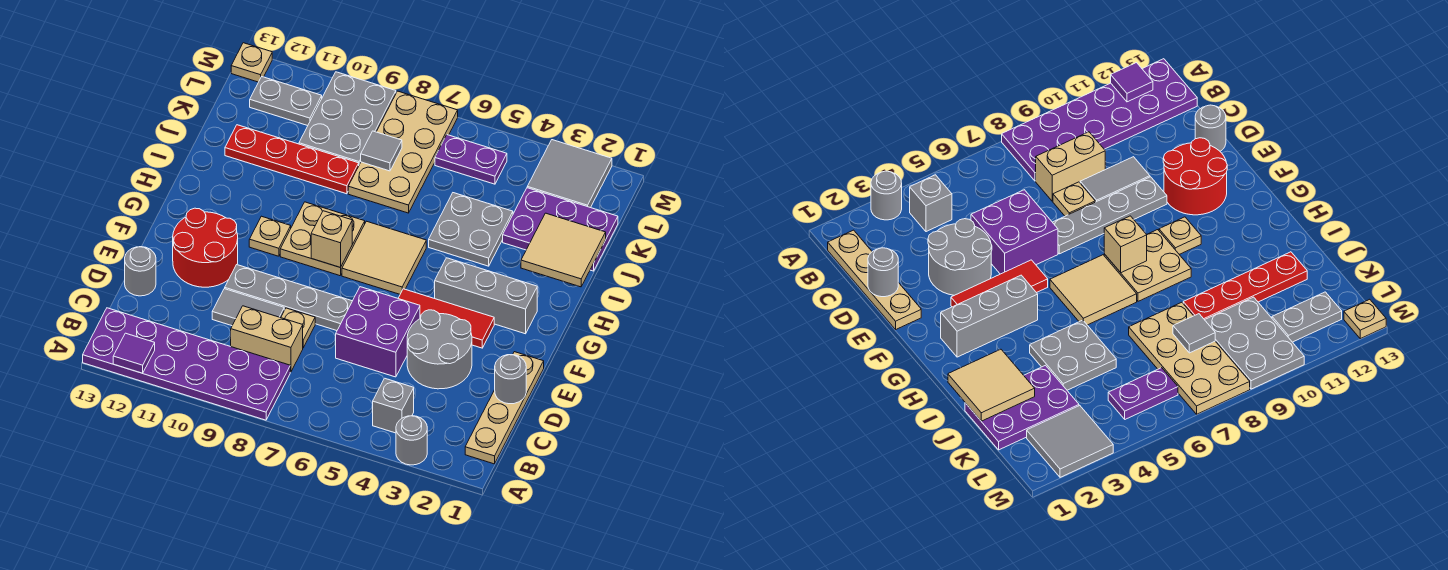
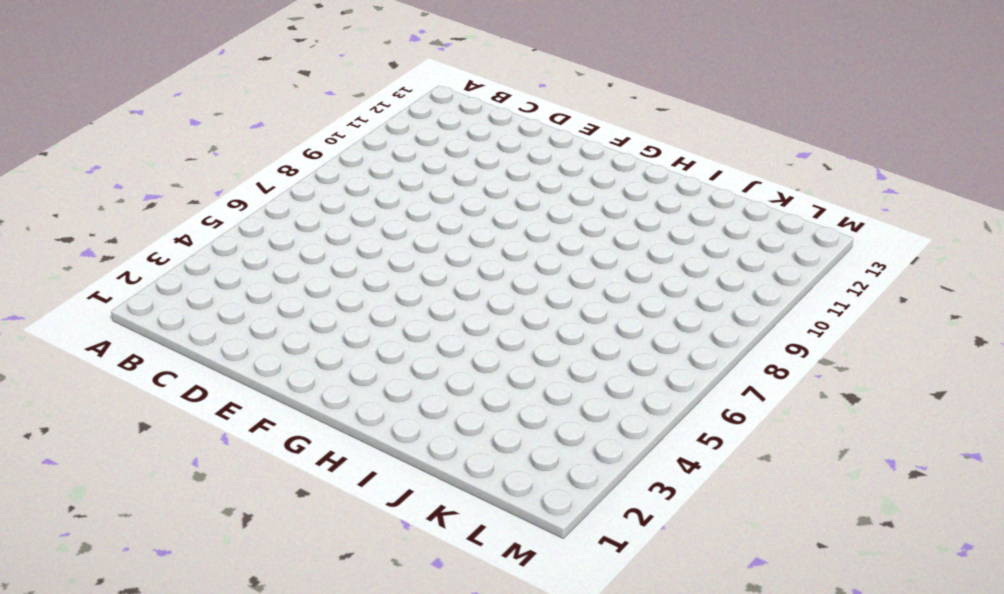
none -> grey round brick A3 level 1
none -> purple plate A8:B13 level 1
none -> tan plate B1:E1 level 1
none -> grey brick B4 level 1

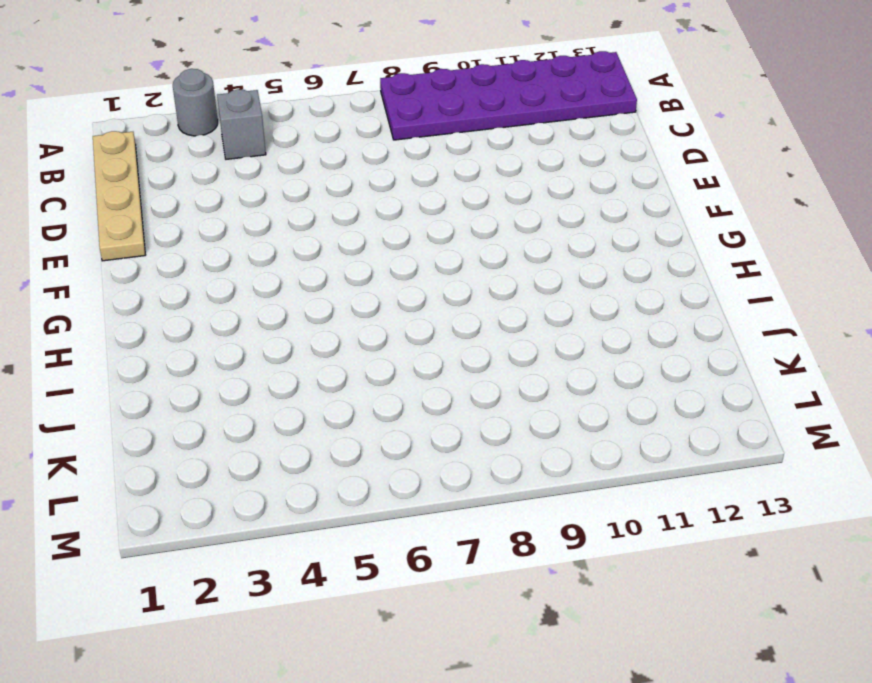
none -> tan brick C8:C9 level 1
none -> grey round brick D3:E4 level 1
none -> purple brick D5:E6 level 1
none -> tan plate D8 level 1

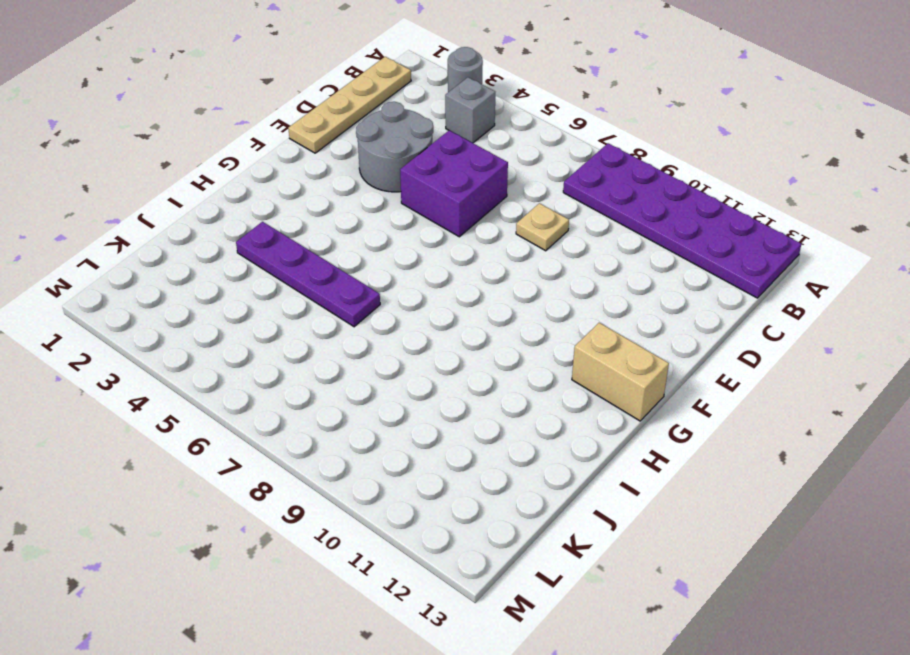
tan brick G12:G13 level 1 -> tan brick C8:C9 level 1
purple plate I3:I6 level 1 -> grey plate I4:J5 level 1
none -> grey tile D9:D10 level 1
none -> grey round brick D13 level 1
none -> grey plate E7:E10 level 1
none -> red round brick E11:F12 level 1

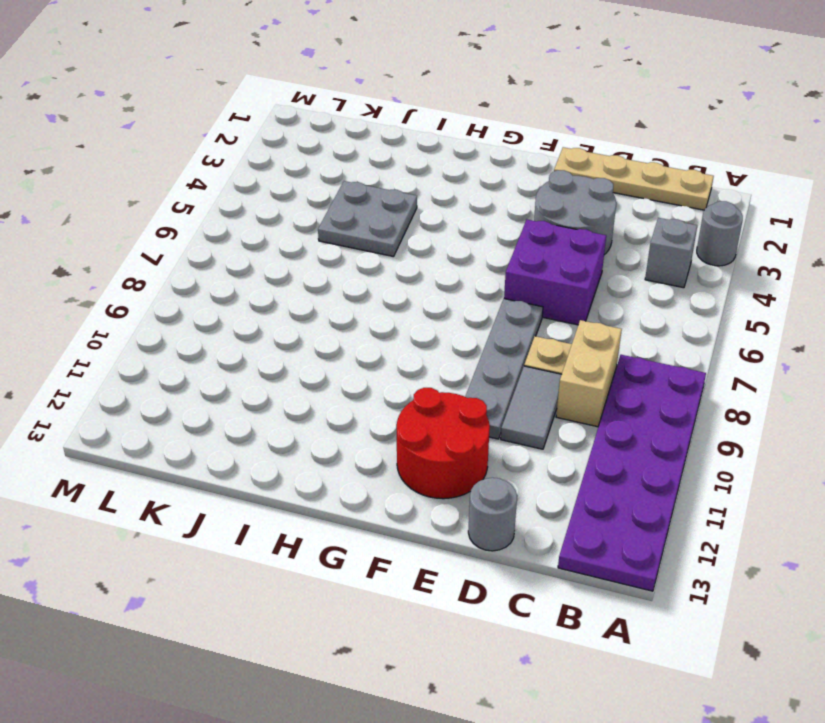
none -> red tile F3:F5 level 1
none -> grey brick G2:G4 level 1
none -> tan tile G6:H7 level 1
none -> tan plate G8:H9 level 1

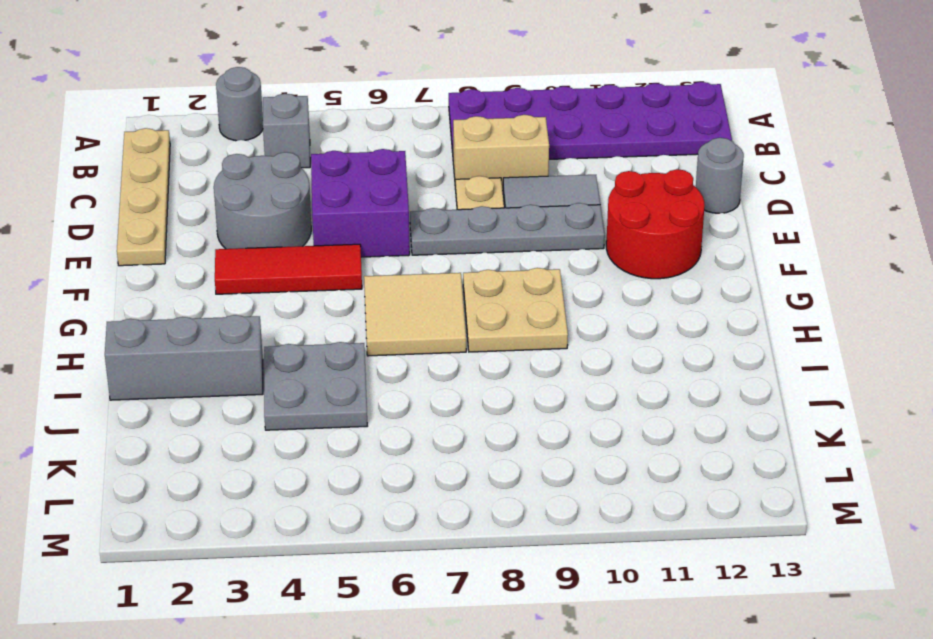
grey brick I1:I3 level 1 -> grey brick G2:G4 level 1
none -> tan plate G10 level 1
none -> purple plate J1:K3 level 1
none -> tan plate J7:M8 level 1
none -> red plate J9:J12 level 1

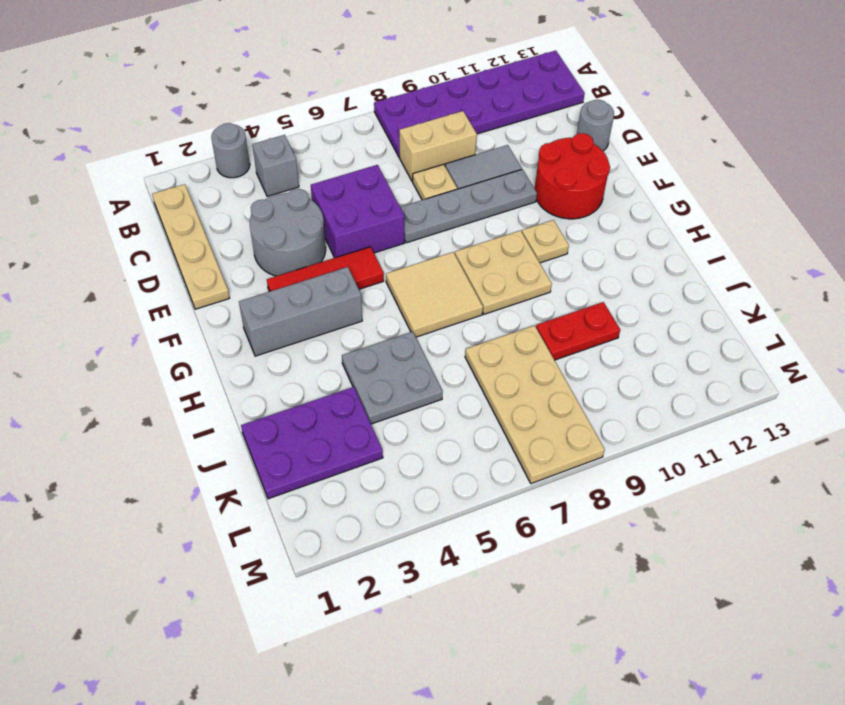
red plate J9:J10 level 1 -> red plate J9:J12 level 1
none -> grey plate K9:M10 level 1
none -> grey tile L2:M3 level 1
none -> purple plate L5:L6 level 1
none -> grey plate L11:L12 level 1

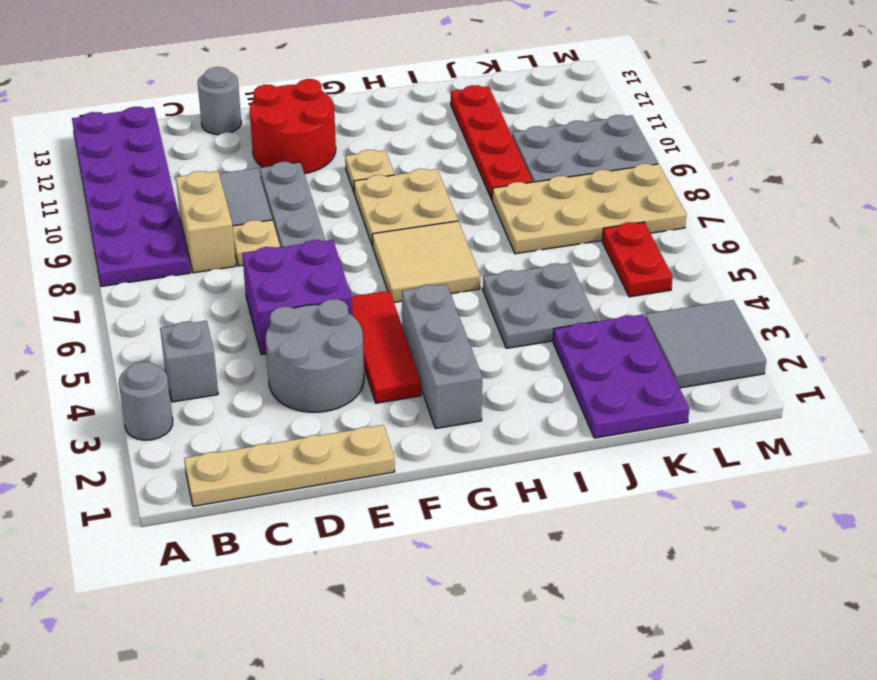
red plate L5:L6 level 1 -> purple plate L5:L6 level 1
none -> grey plate L11:L12 level 1
none -> tan plate M13 level 1
none -> purple tile A12 level 2
none -> grey round brick D1 level 2

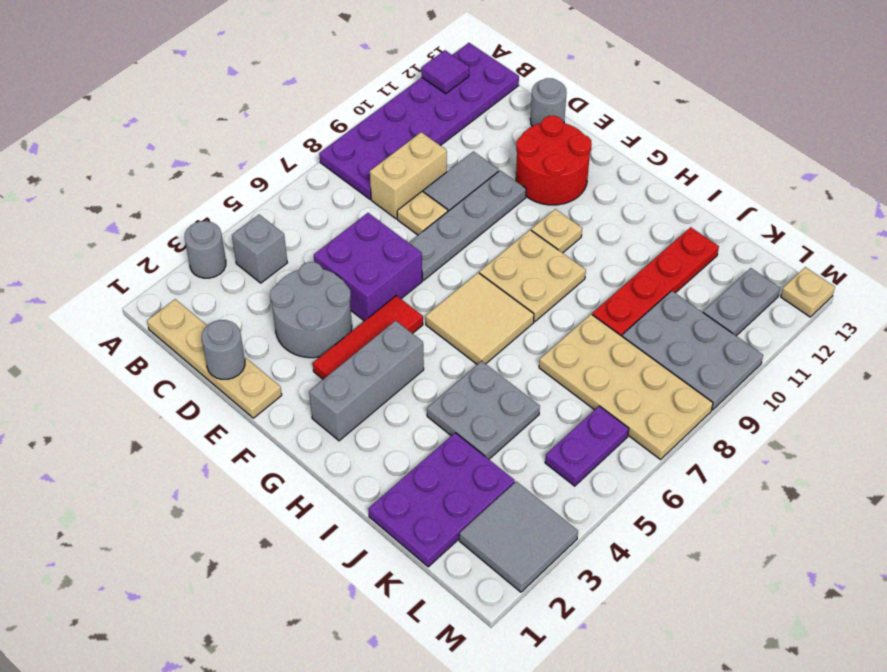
none -> tan brick G8 level 2
none -> tan tile I1:J2 level 2
none -> grey tile K8 level 2

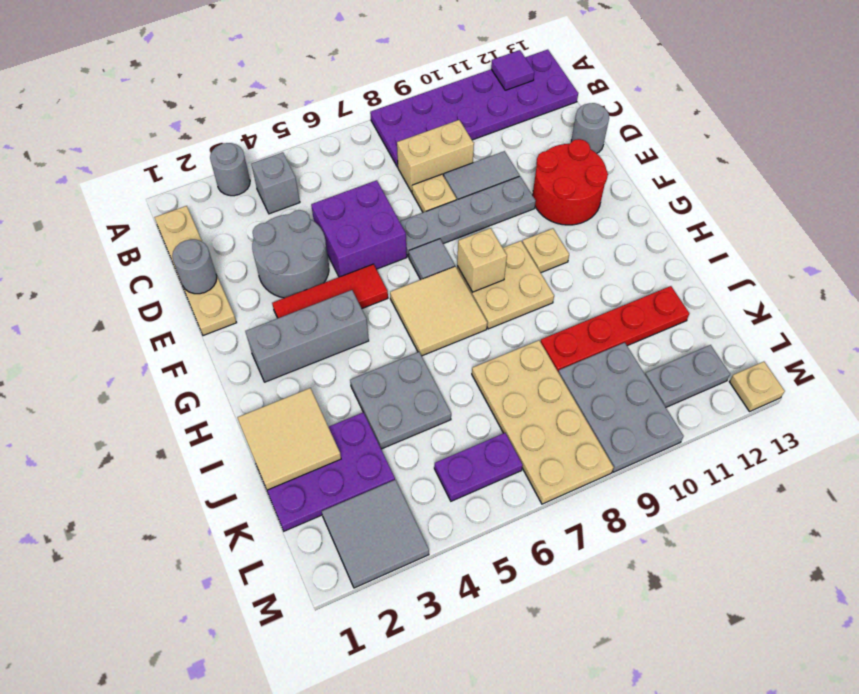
grey tile F7 level 1 -> grey tile K8 level 2

